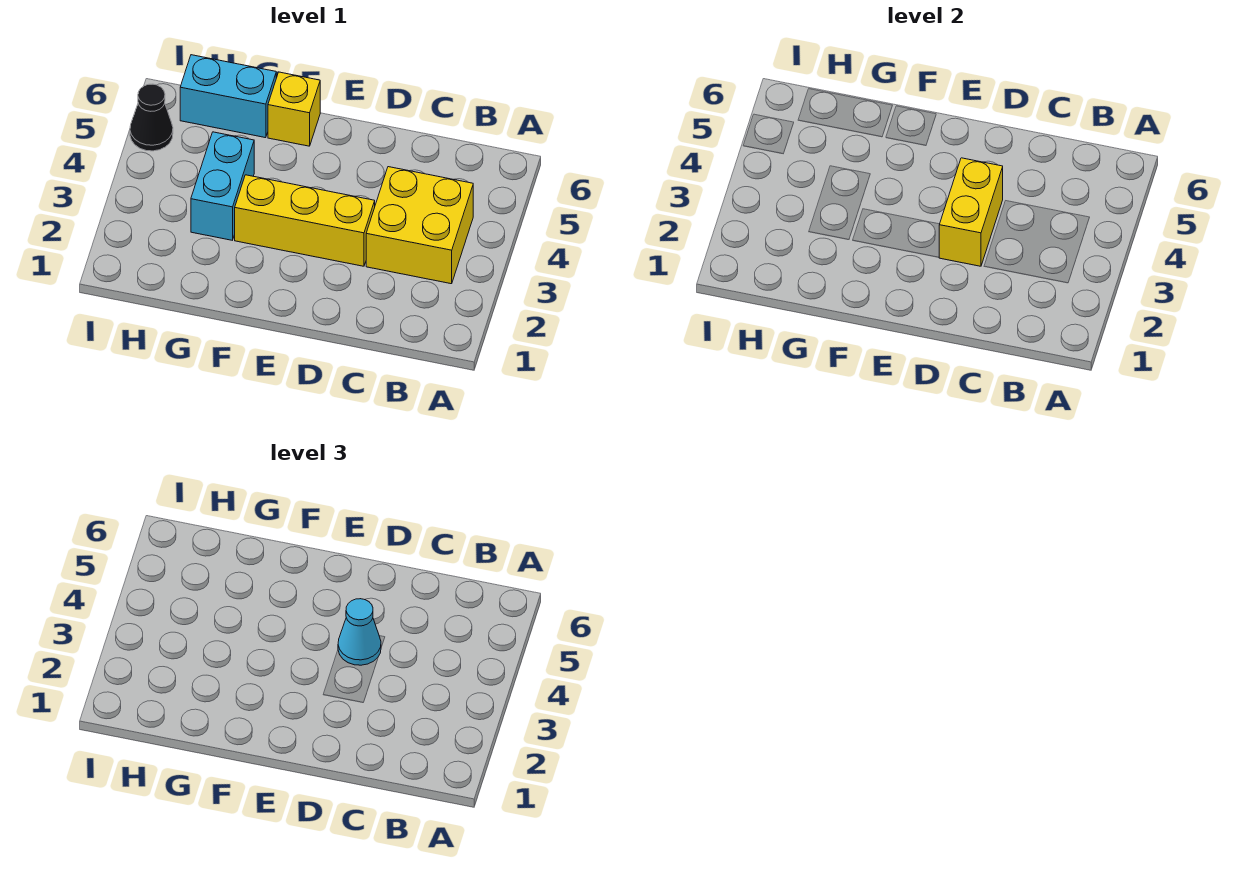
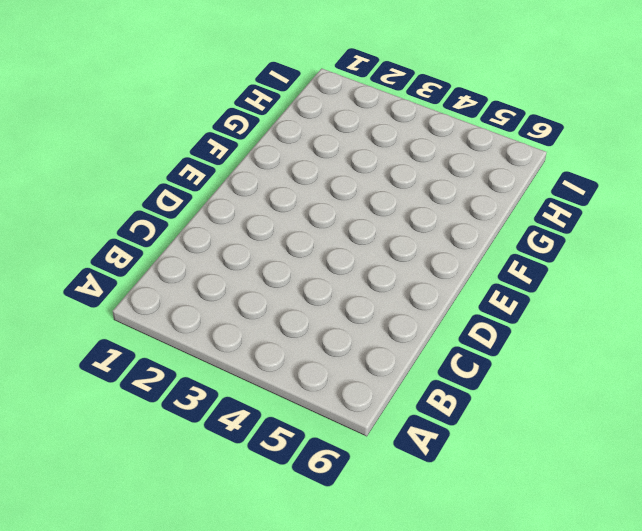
none -> yellow brick B3:C4 level 1
none -> yellow brick D3:F3 level 1

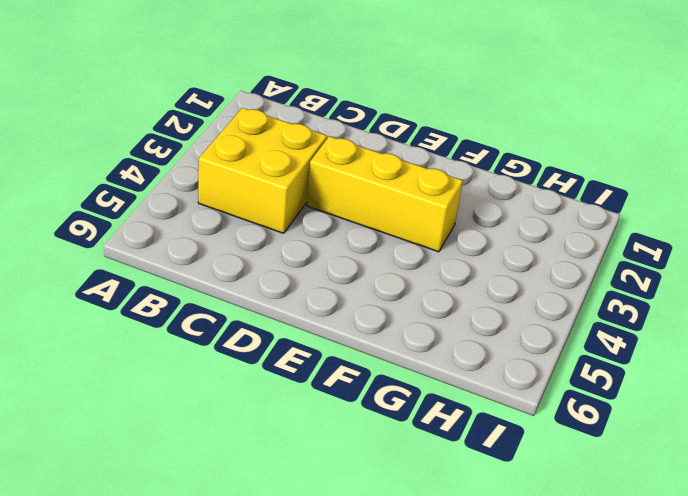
none -> yellow brick F6 level 1
none -> cyan brick G3:G4 level 1

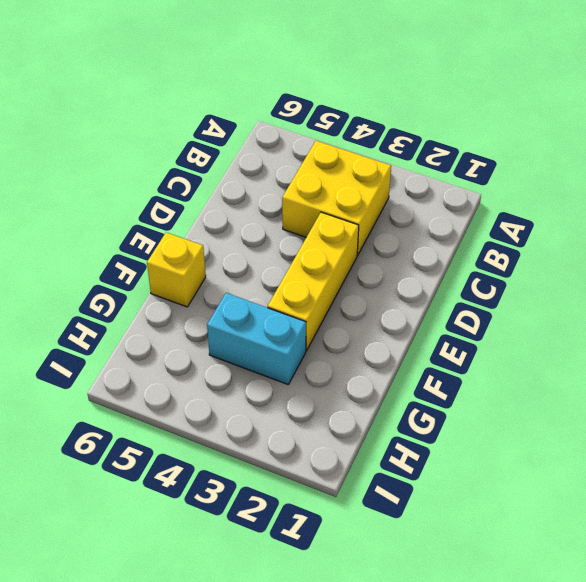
none -> cyan brick G6:H6 level 1
none -> black cone I5 level 1

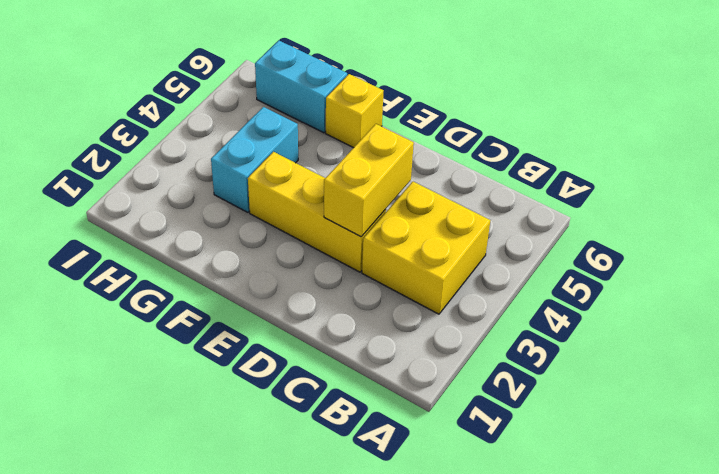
none -> black cone I5 level 1
none -> cyan cone D4 level 3

